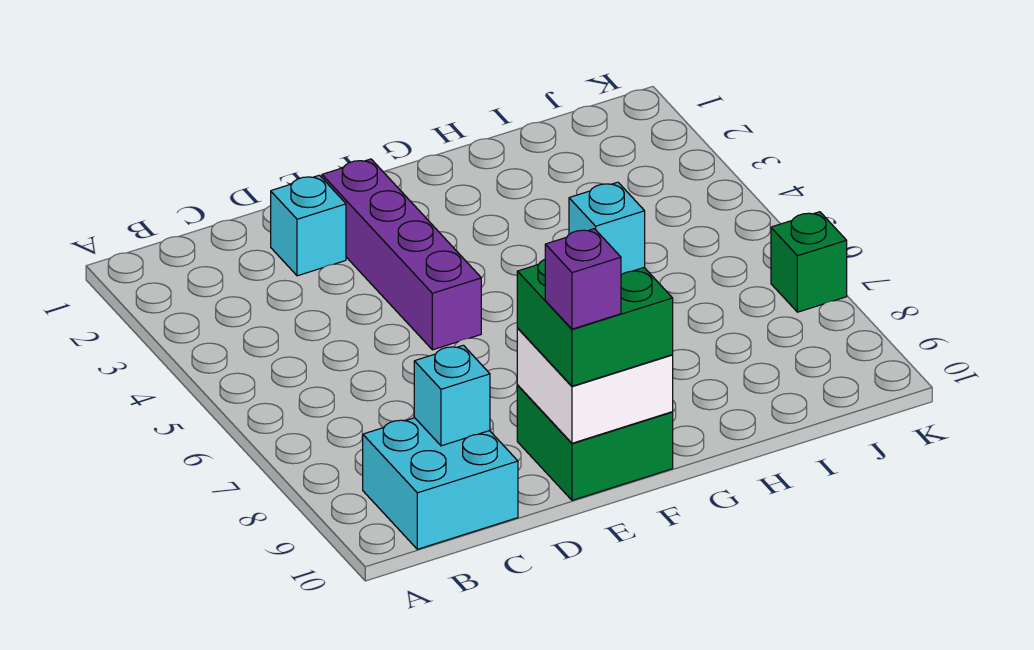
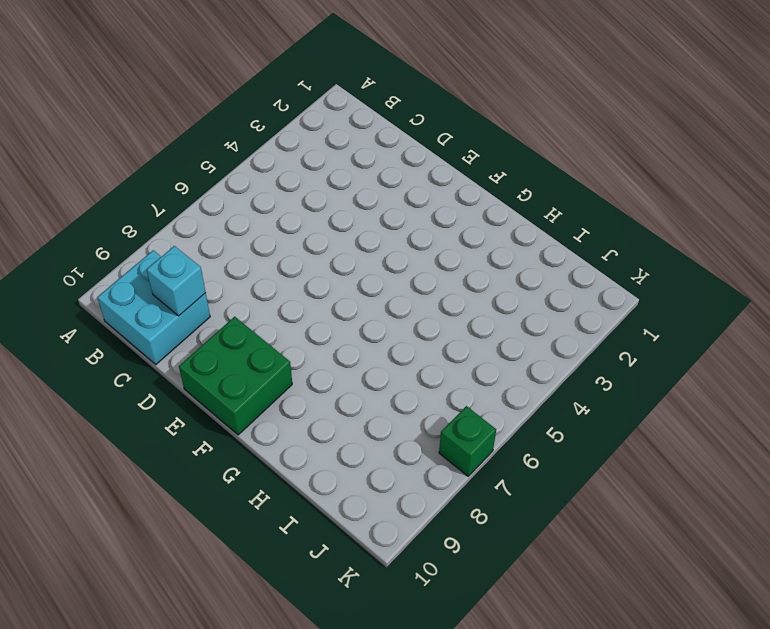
none -> cyan brick D2 level 1
none -> purple brick E2:E5 level 1

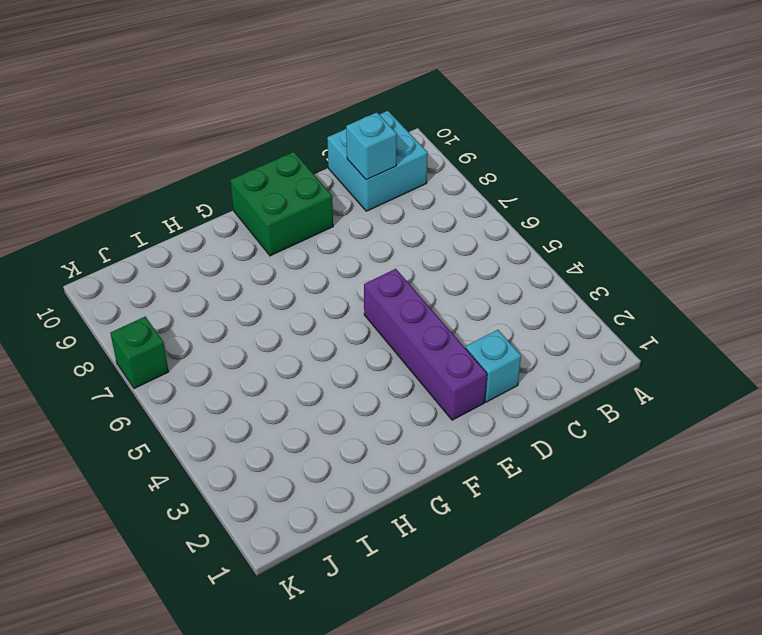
none -> white brick E9:F10 level 2
none -> green brick E9:F10 level 3

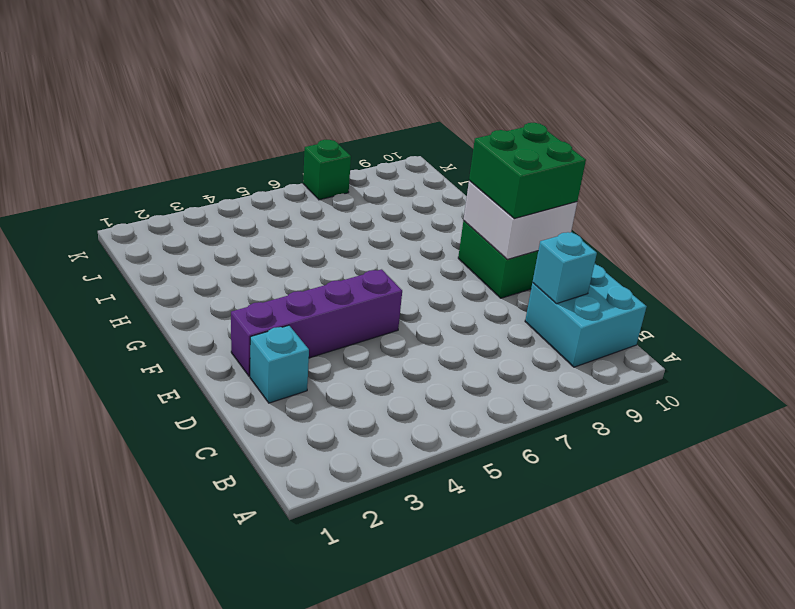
none -> purple brick E10 level 4
none -> cyan brick F9 level 4

